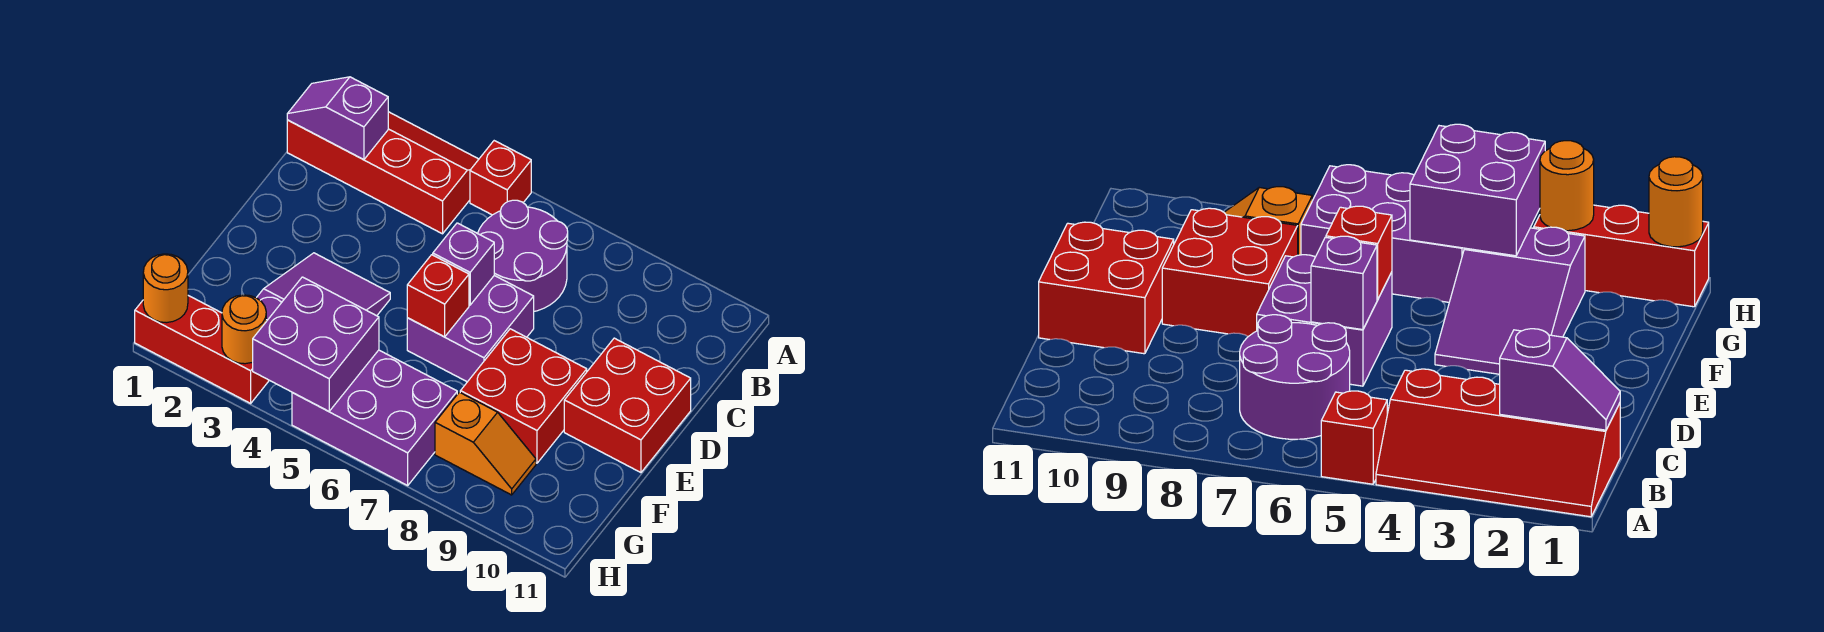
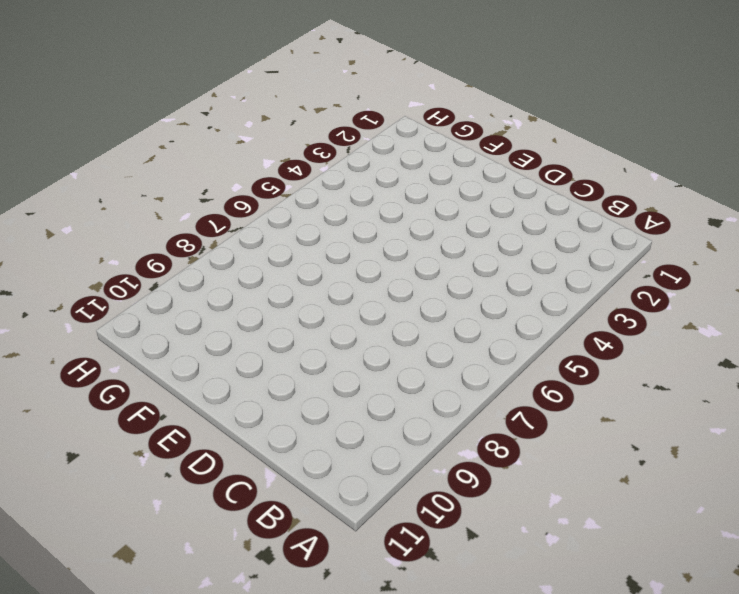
none -> red slope A1:B4 level 1 top B
none -> red brick A5 level 1
none -> purple round brick B6:C7 level 1

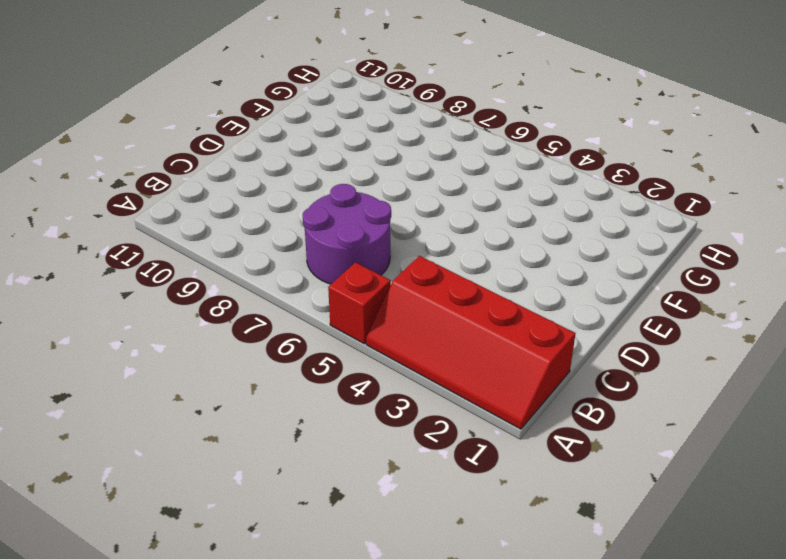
none -> purple brick D6:E7 level 1
none -> red brick D10:E11 level 1
none -> purple slope E3:G4 level 1 top G

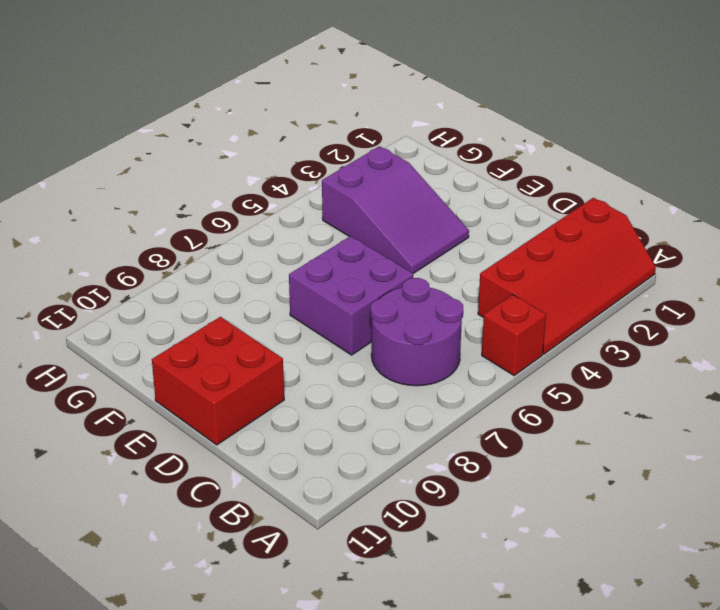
none -> red brick E8:F9 level 1
none -> purple brick G5:H7 level 1
none -> orange slope G8:G9 level 1 top 8

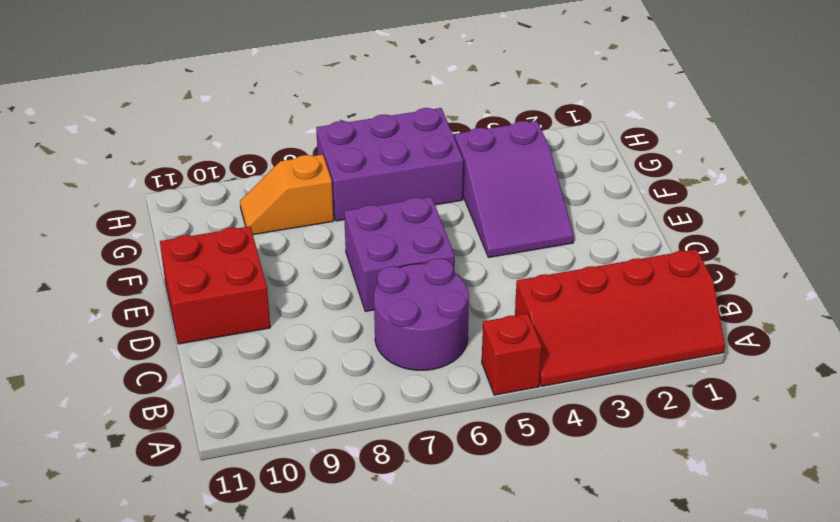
none -> red brick E8:F9 level 1
none -> red brick H1:H3 level 1
none -> purple slope B1:B2 level 2 top 2

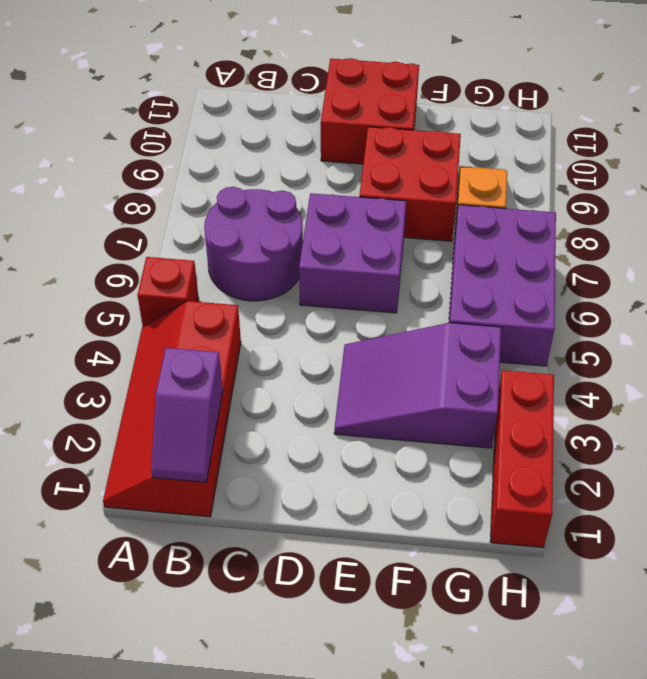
none -> purple brick D6 level 2
none -> red brick E6 level 2
none -> purple brick G4:H5 level 2

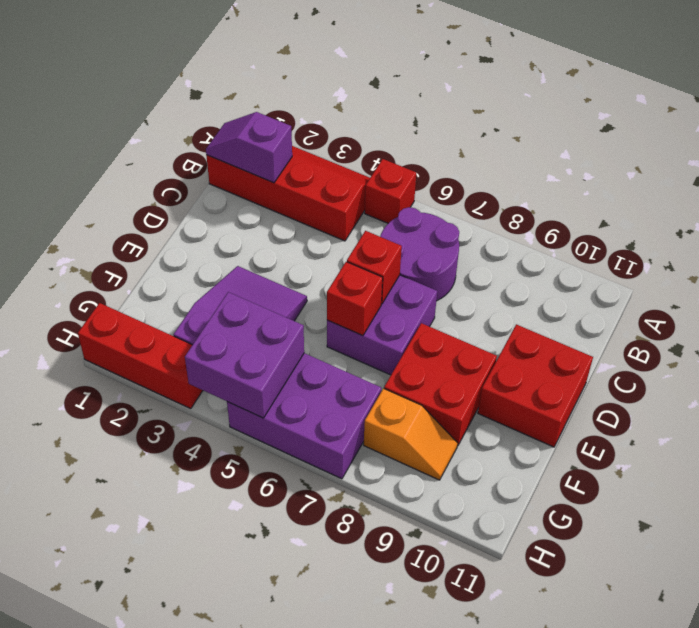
red brick D6 level 2 -> purple brick D6 level 2
none -> orange round brick H1 level 2
none -> orange round brick H3 level 2

